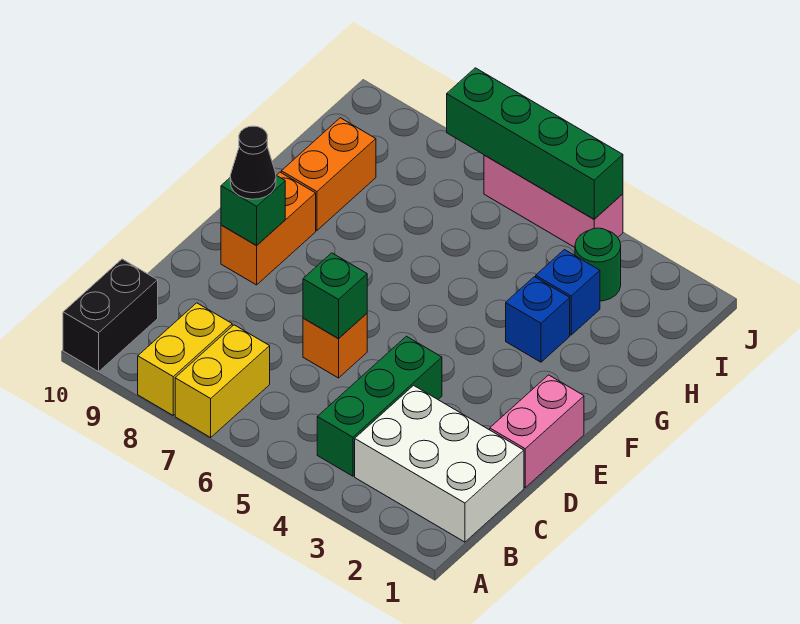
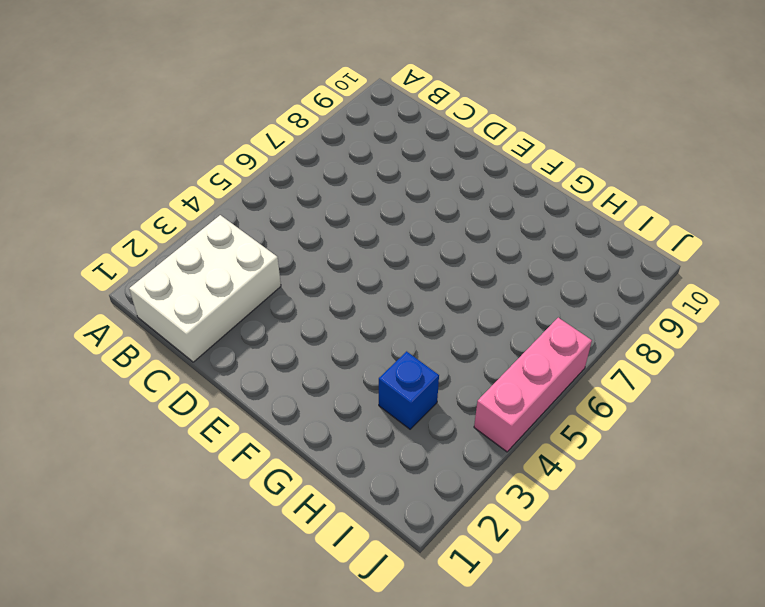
none -> yellow brick A7:B7 level 1
none -> yellow brick A8:B8 level 1
none -> black brick A10:B10 level 1

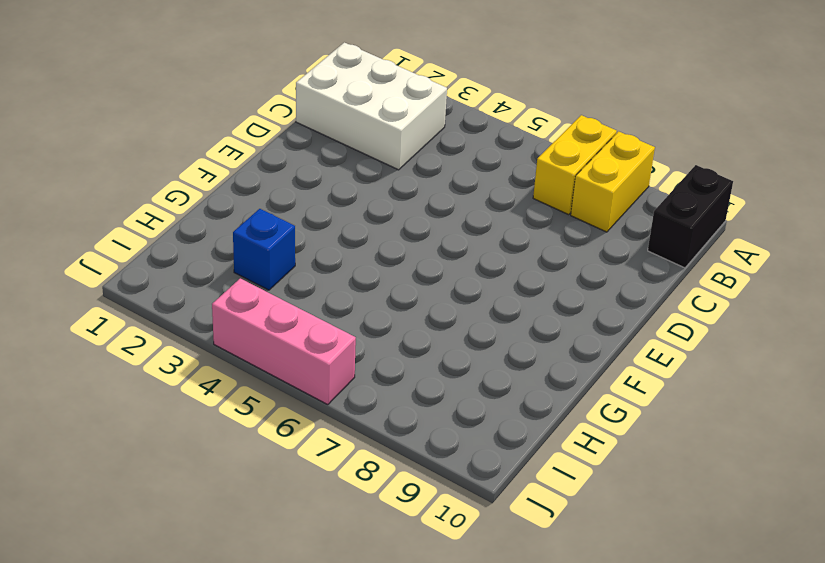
none -> green brick B4:D4 level 1
none -> pink brick D1:E1 level 1
none -> orange brick D6 level 1

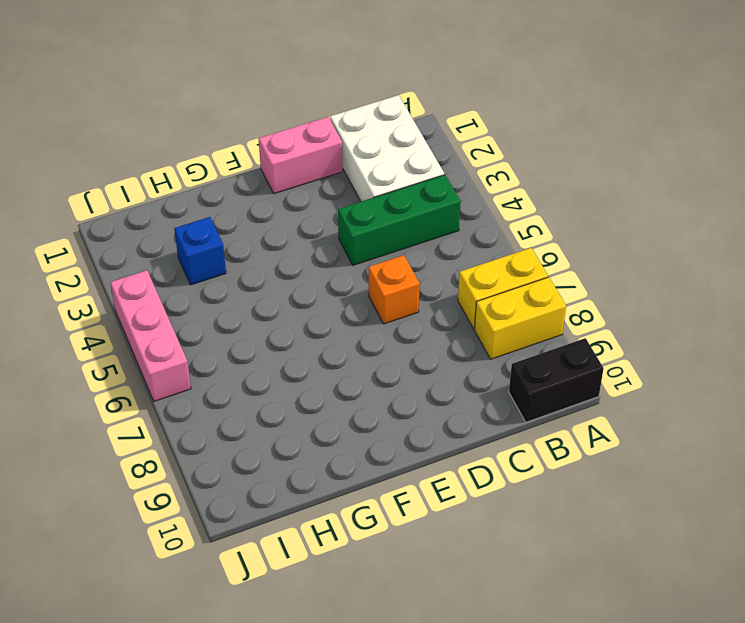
none -> orange brick E9:F9 level 1
none -> blue brick G3 level 1
none -> orange brick G9:H9 level 1

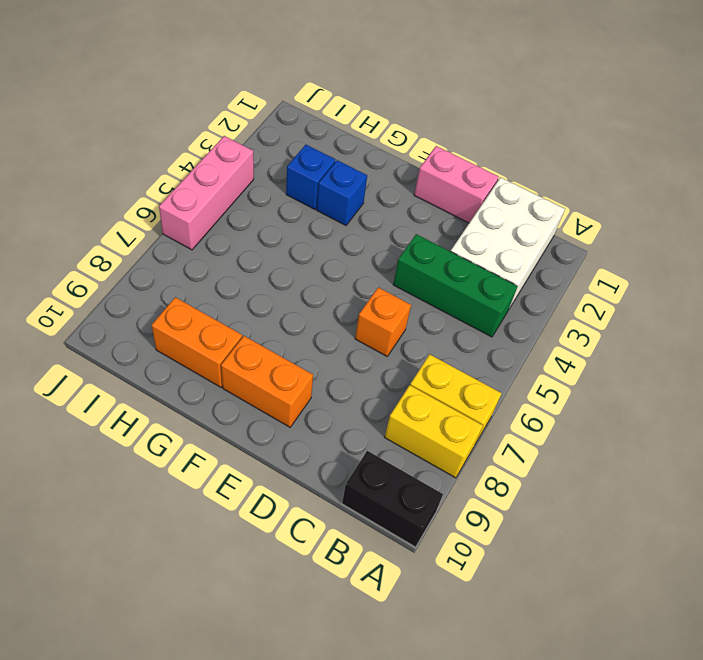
none -> green round brick I3 level 1
none -> green brick D6 level 2
none -> green brick E9 level 2

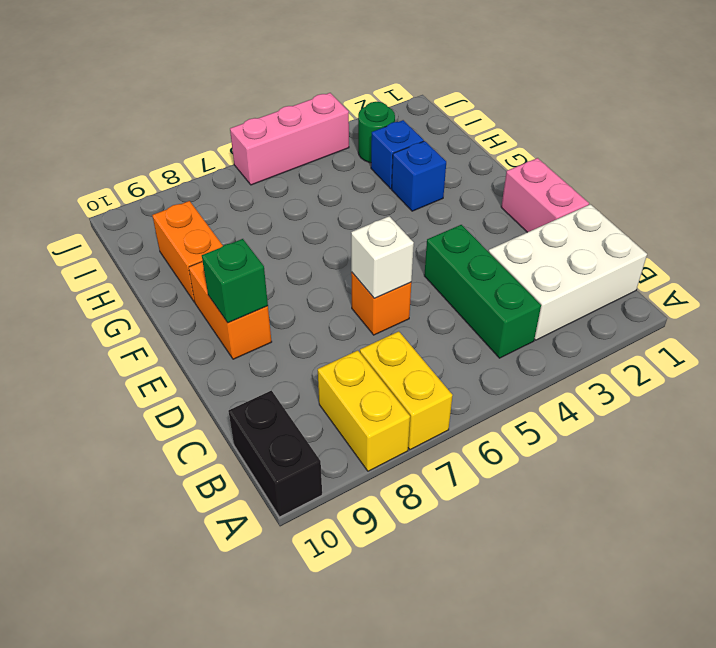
white brick D6 level 2 -> green brick D6 level 2
none -> green brick J4:J7 level 2
none -> black cone E9 level 3

